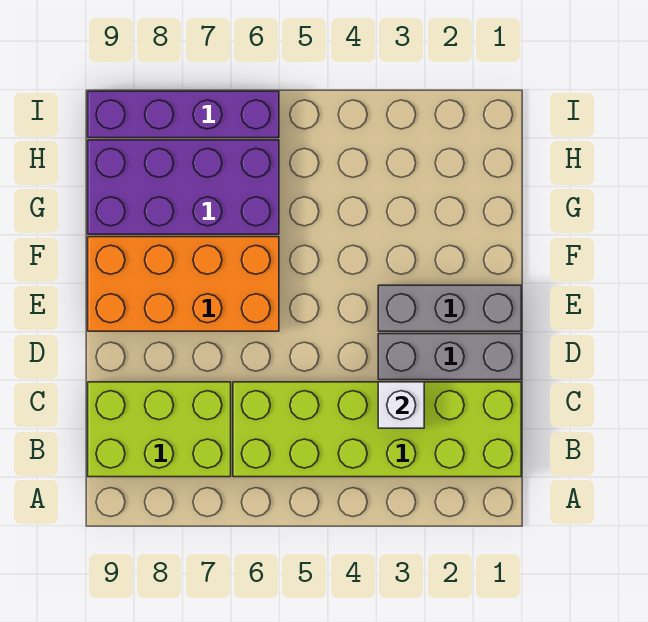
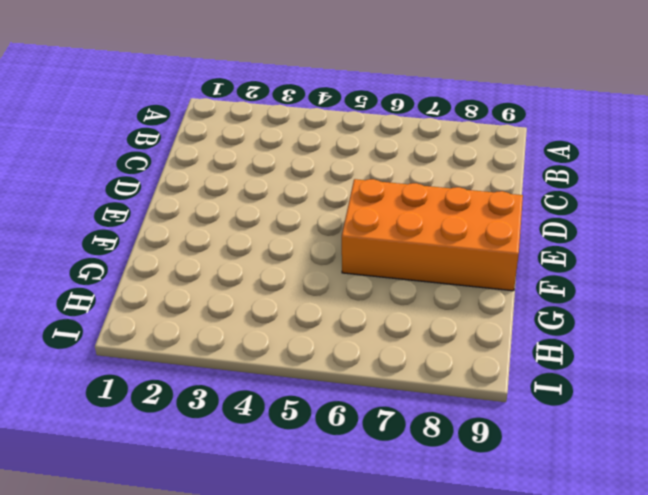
none -> lime brick B1:C6 level 1
none -> lime brick B7:C9 level 1

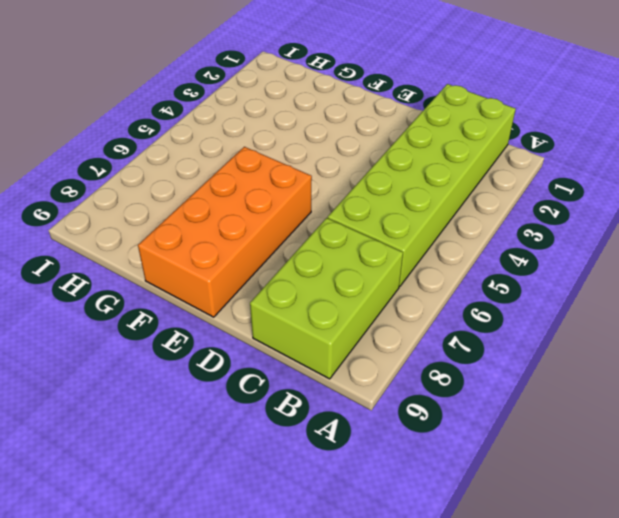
none -> grey brick D1:D3 level 1
none -> grey brick E1:E3 level 1

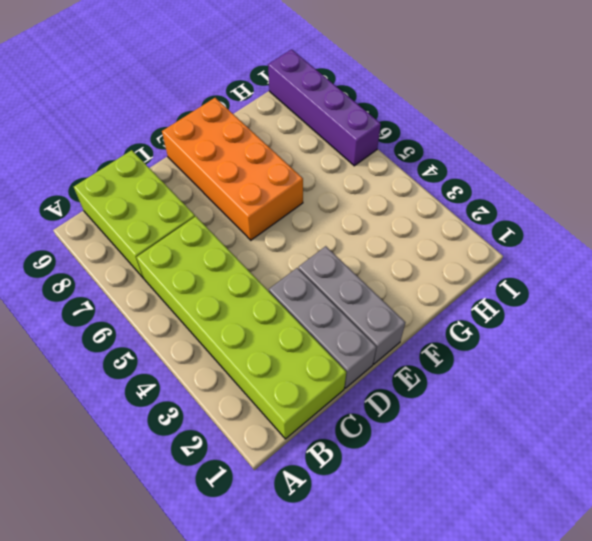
none -> purple brick G6:H9 level 1
none -> white brick C3 level 2

